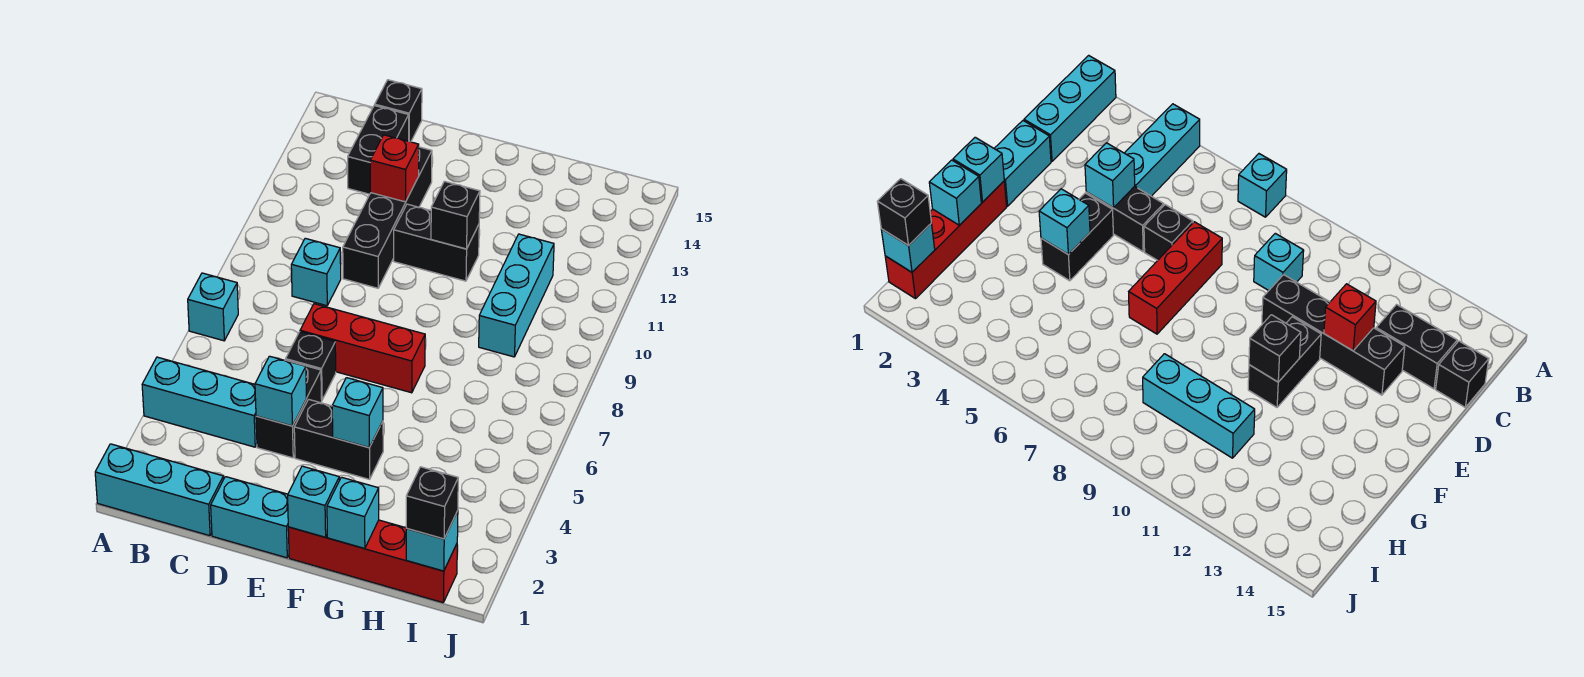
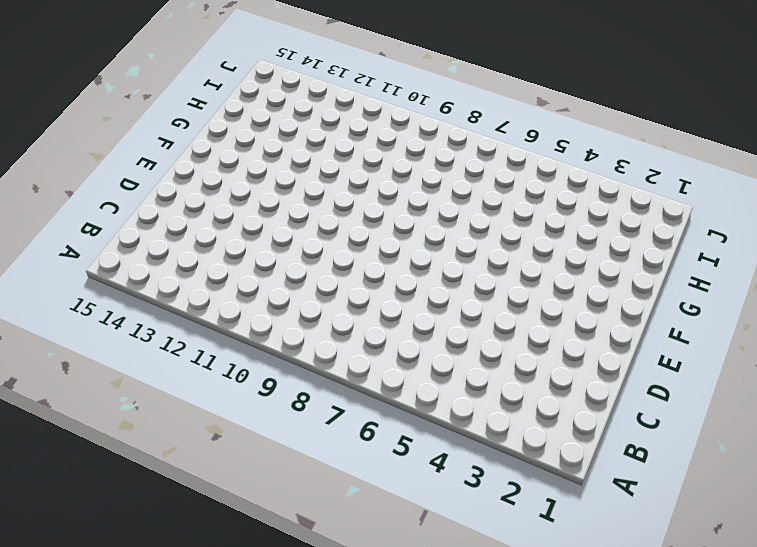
none -> cyan brick A1:C1 level 1
none -> cyan brick A4:C4 level 1
none -> cyan brick A7 level 1

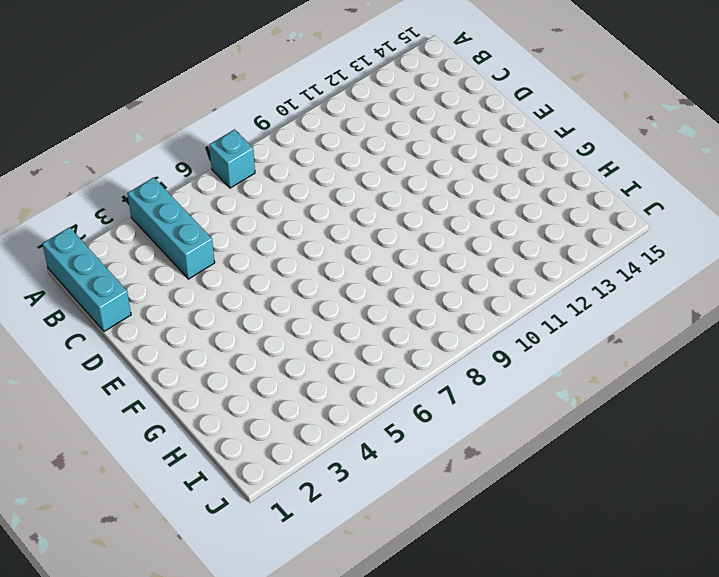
none -> cyan brick C9 level 1
none -> black brick C13:C14 level 1
none -> black brick C15 level 1

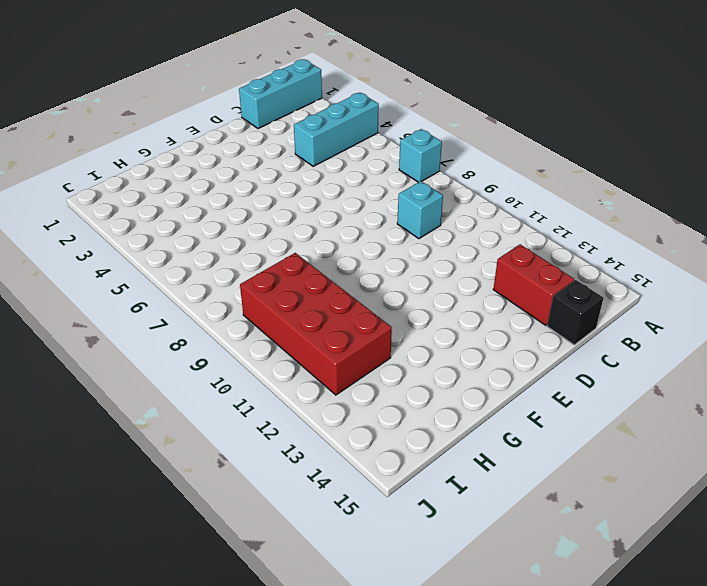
red brick C13:C14 level 1 -> black brick C13:C14 level 1
red brick H9:I12 level 1 -> cyan brick H9:H11 level 1
none -> cyan brick D1:E1 level 1
none -> black brick D4:D5 level 1
none -> black brick D6 level 1

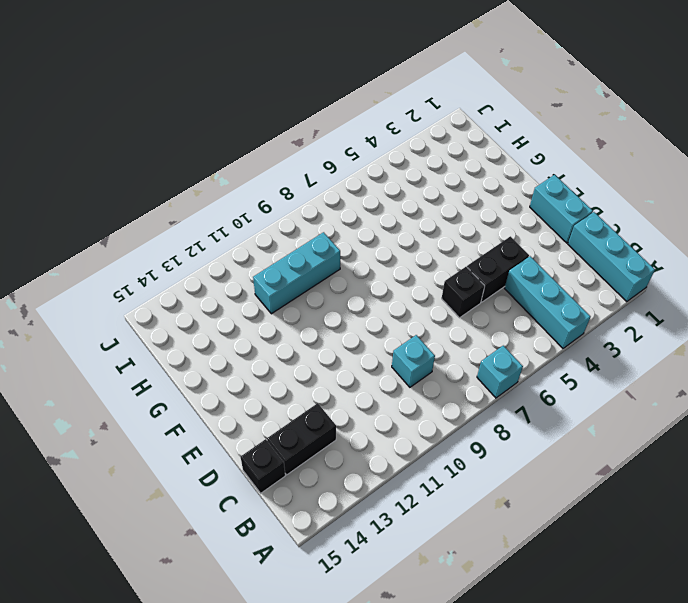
none -> red brick D7:F7 level 1
none -> black brick D10:D13 level 1
none -> black brick E4:F4 level 1

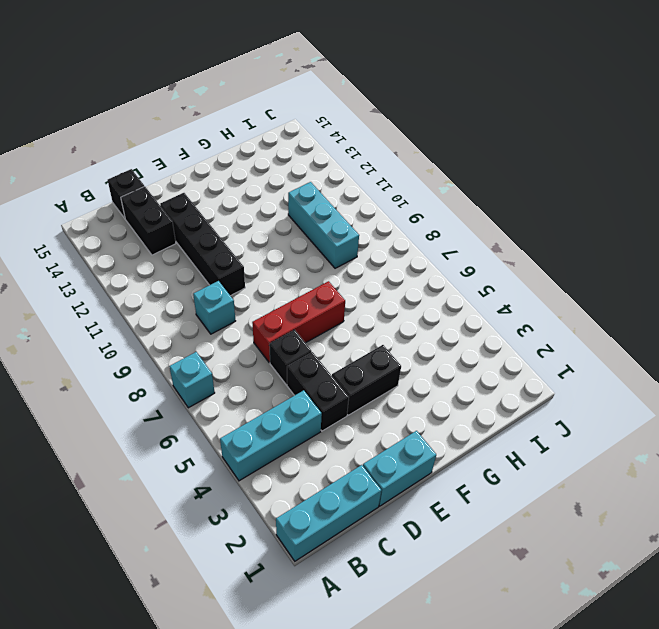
none -> black brick E11:F11 level 1
none -> red brick F1:I1 level 1
none -> cyan brick D4 level 2

